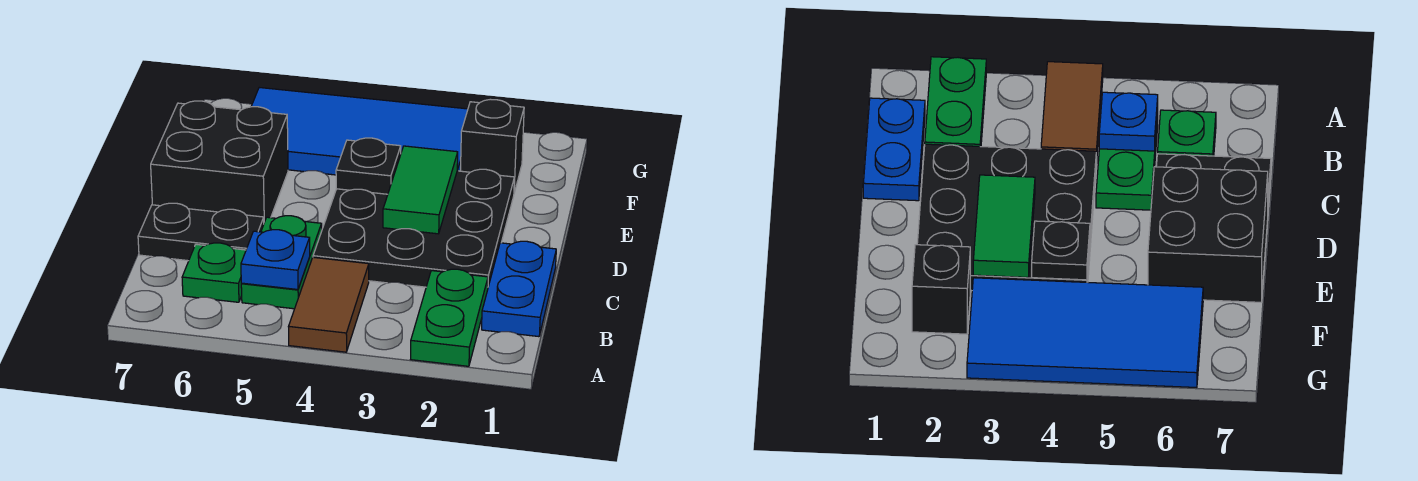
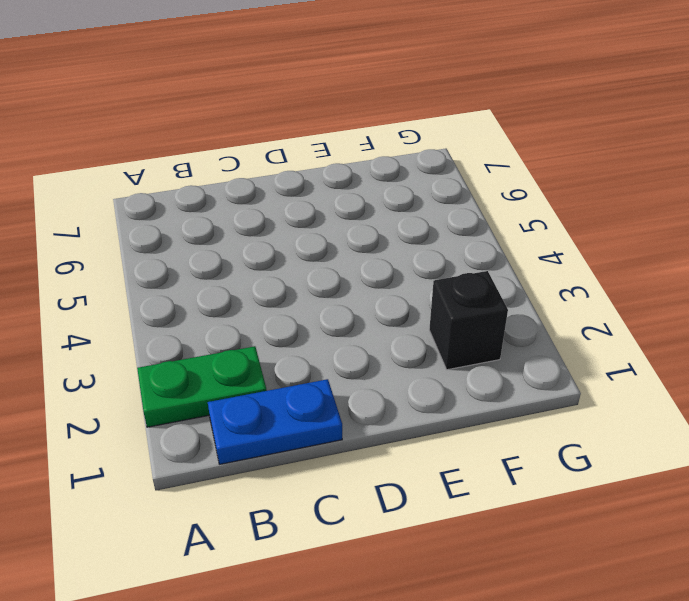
none -> brown tile A4:B4 level 1
none -> green plate B5:C5 level 1
none -> green plate B6 level 1

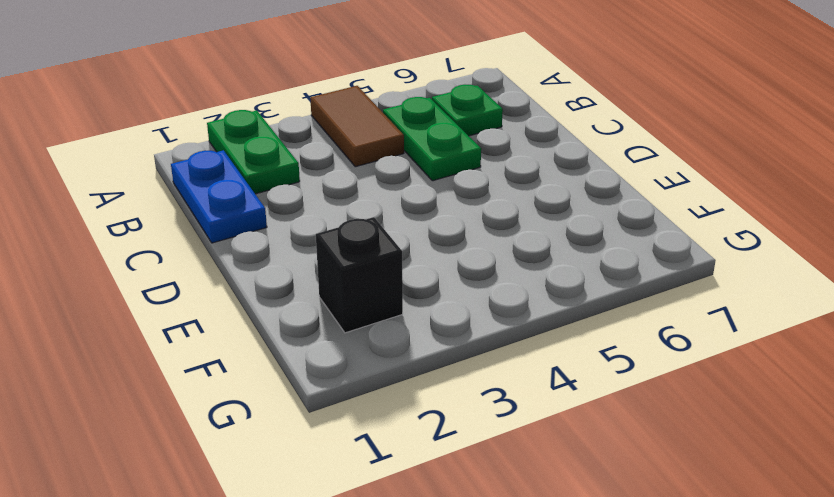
none -> black plate C2:E4 level 1
none -> black plate C6:C7 level 1
none -> black brick D6:E7 level 1

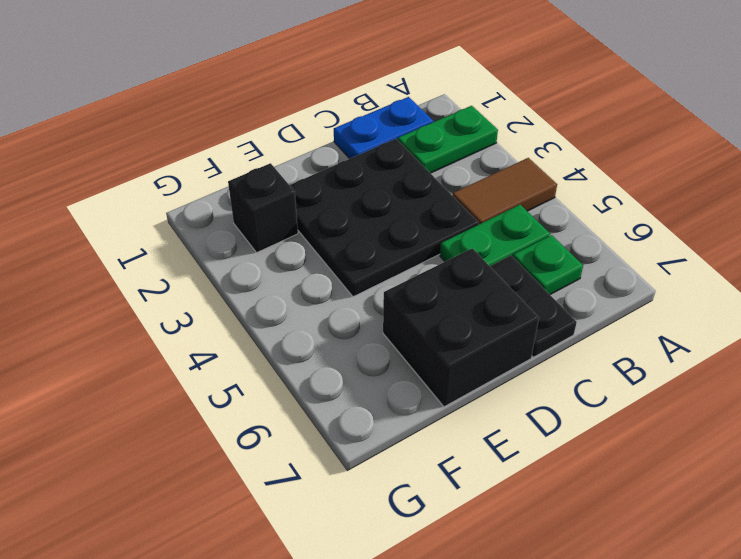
none -> blue tile F3:G6 level 1
none -> blue plate B5 level 2
none -> green tile D3:E3 level 2

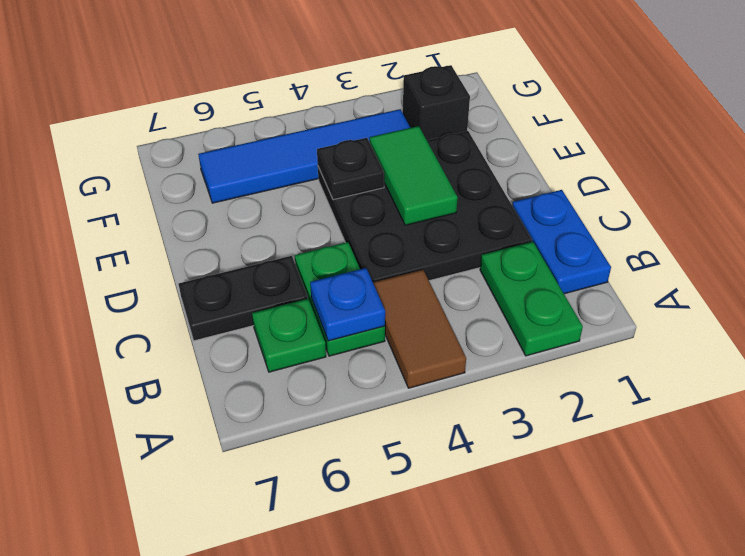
blue tile F3:F6 level 1 -> blue tile F3:G6 level 1
none -> black brick D6:E7 level 1

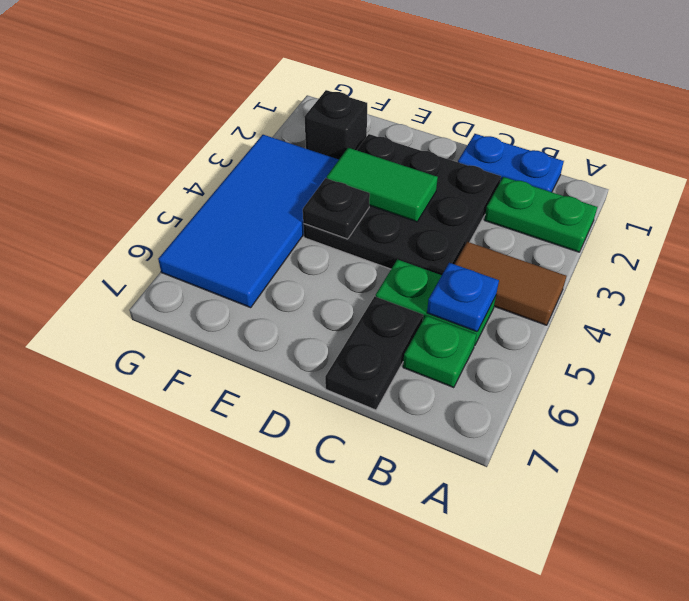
none -> black brick D6:E7 level 1

